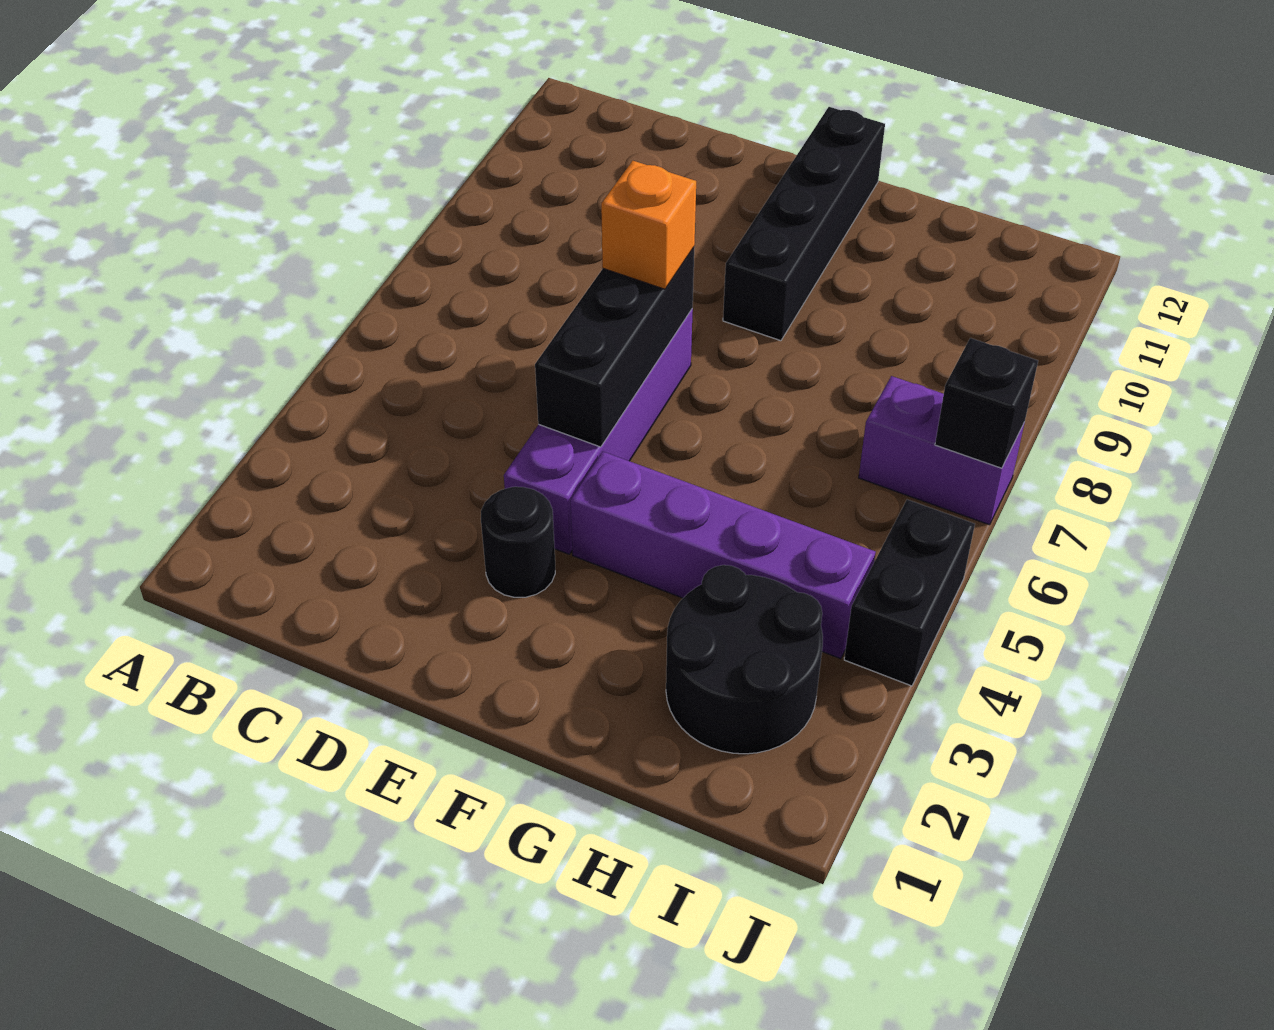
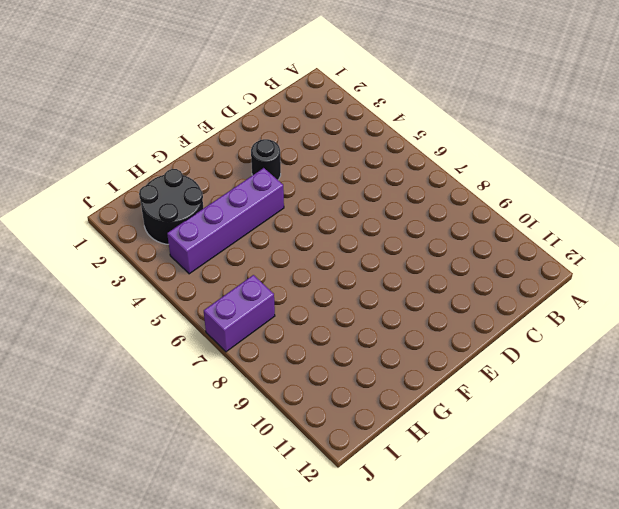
none -> purple brick E4:E7 level 1
none -> black brick F9:F12 level 1

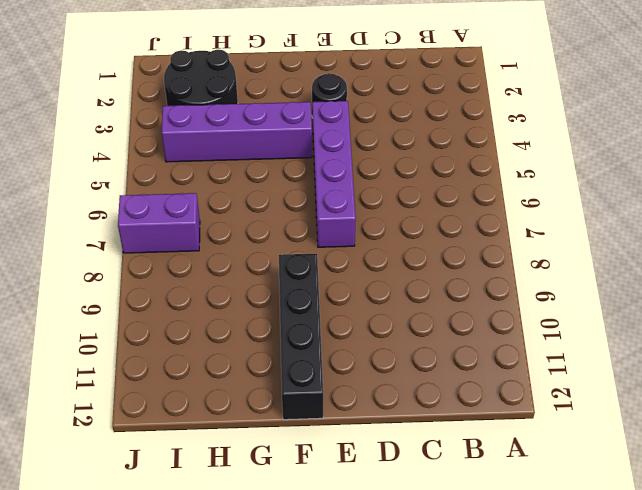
none -> black brick J4:J5 level 1
none -> black brick E5:E7 level 2

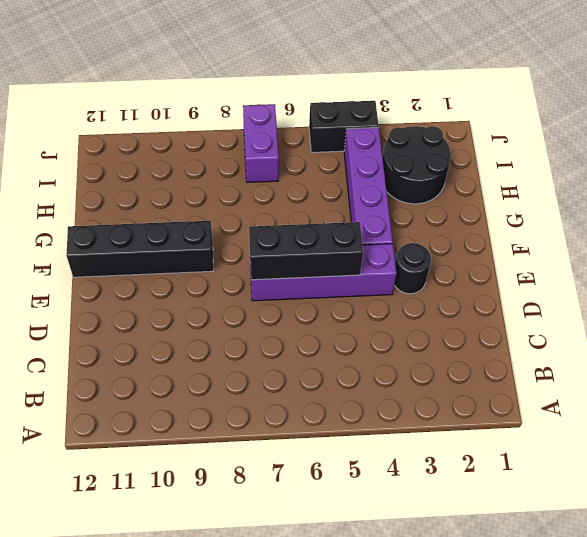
none -> black brick J7 level 2
none -> orange brick E7 level 3

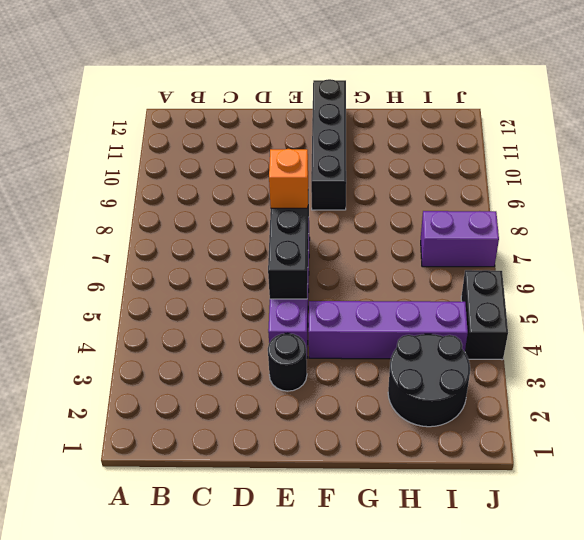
none -> black brick J7 level 2

